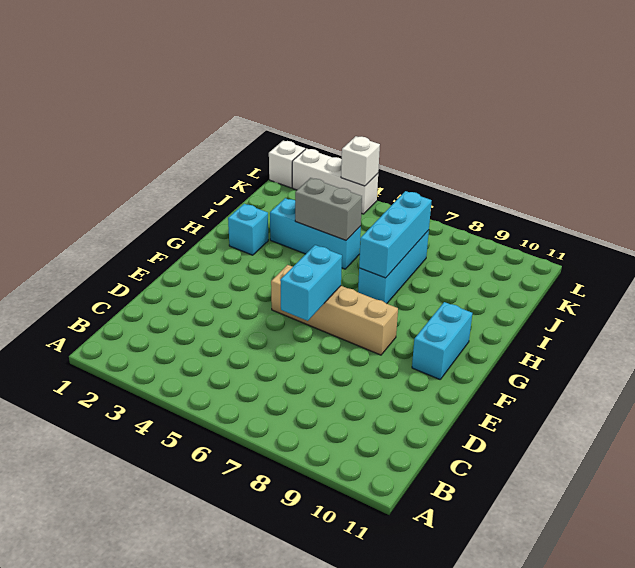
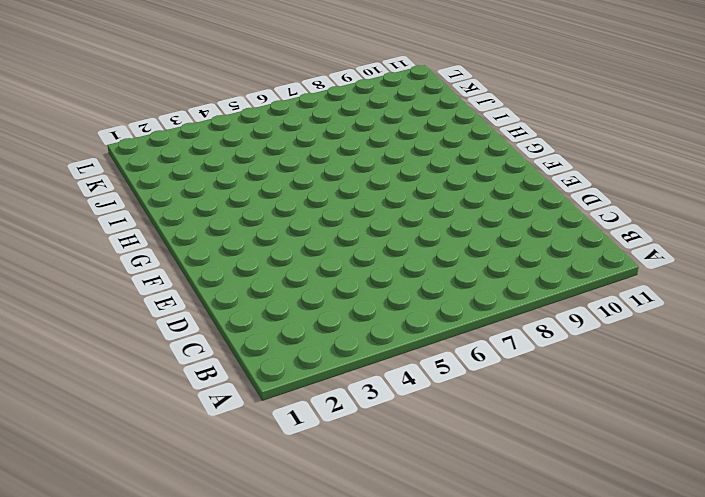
none -> tan brick F5:F8 level 1
none -> cyan brick F10:G10 level 1

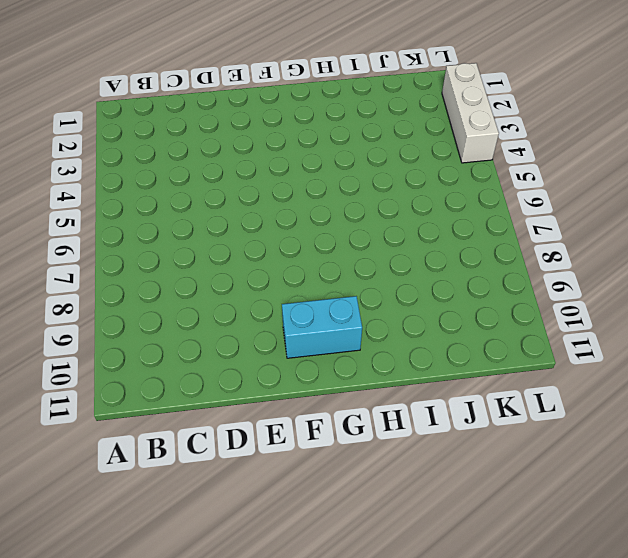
none -> tan brick F5:F8 level 1
none -> cyan brick H2 level 1

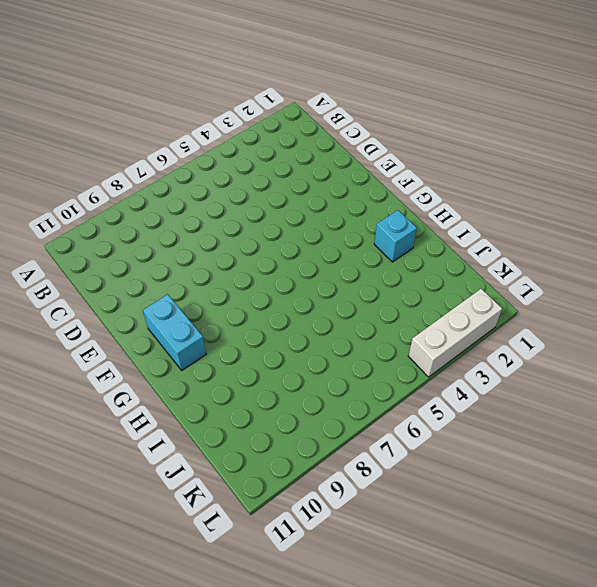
none -> tan brick F5:F8 level 1
none -> cyan brick H7:J7 level 1

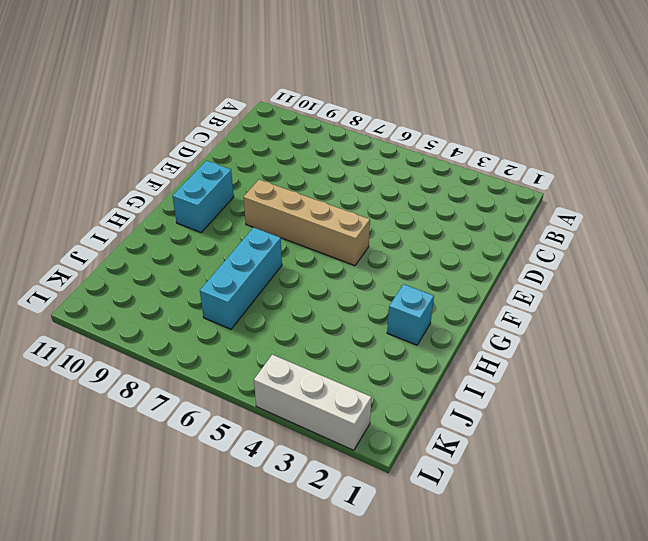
none -> cyan brick I3:I5 level 1
none -> white brick L1 level 1

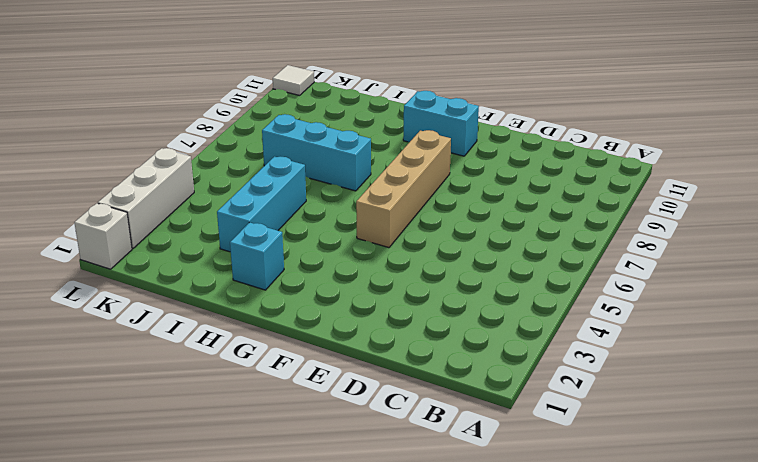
white tile L11 level 1 -> none
none -> cyan brick E6:F6 level 2
none -> cyan brick H7:J7 level 2

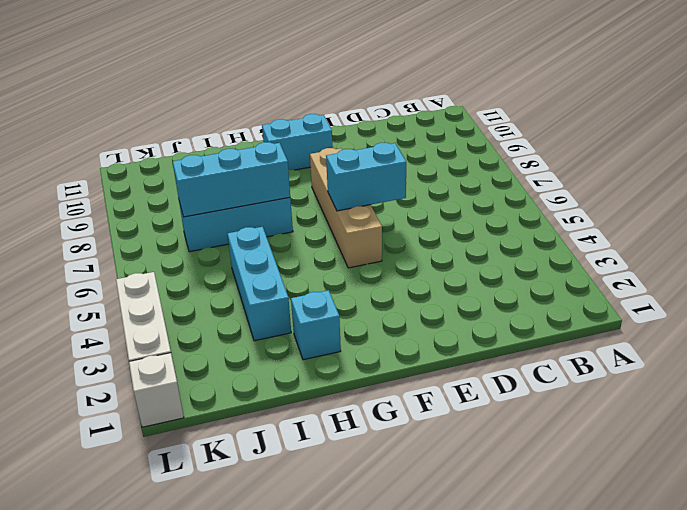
none -> grey brick I4:I5 level 2
none -> white brick L4 level 2

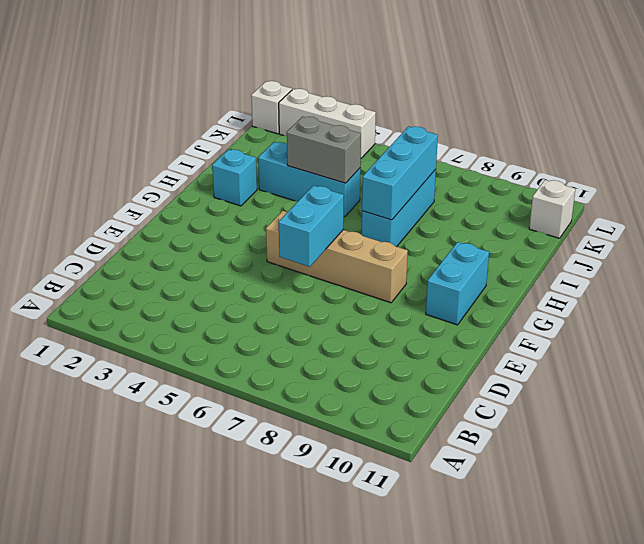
white brick K11 level 1 -> white brick L4 level 2

